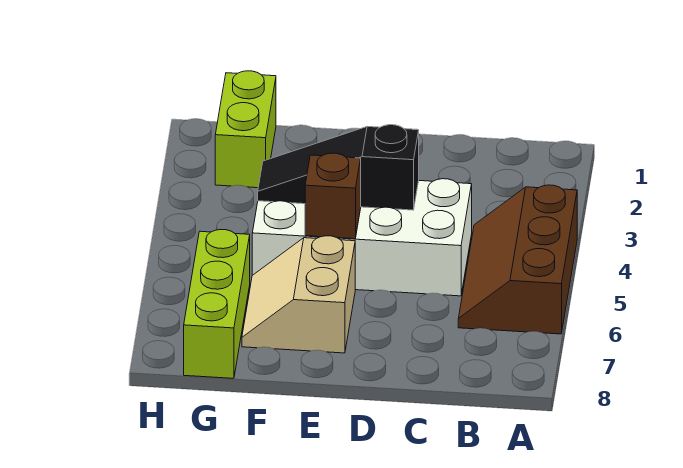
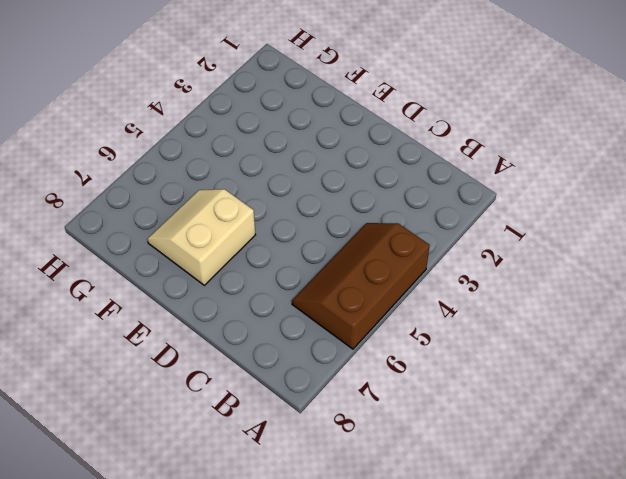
none -> white brick C4:F5 level 1
none -> lime brick G1:G2 level 1

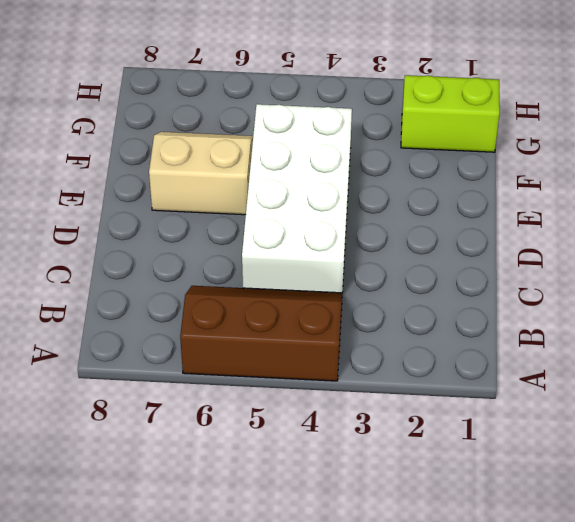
none -> lime brick G6:G8 level 1
none -> black slope D4:F4 level 2 top D

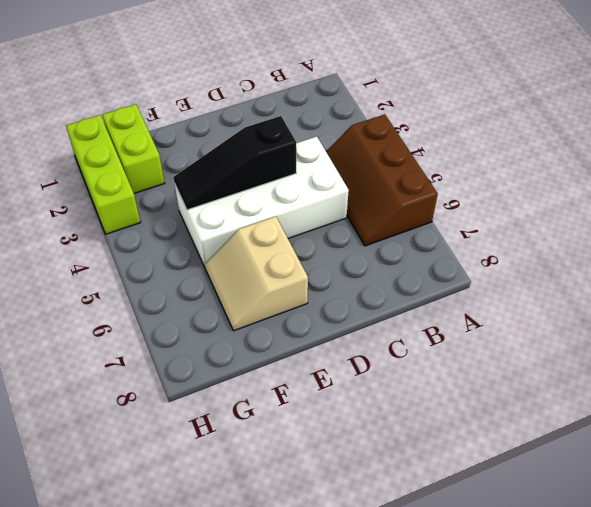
lime brick H1:H3 level 1 -> lime brick G6:G8 level 1
none -> brown brick E5 level 2

